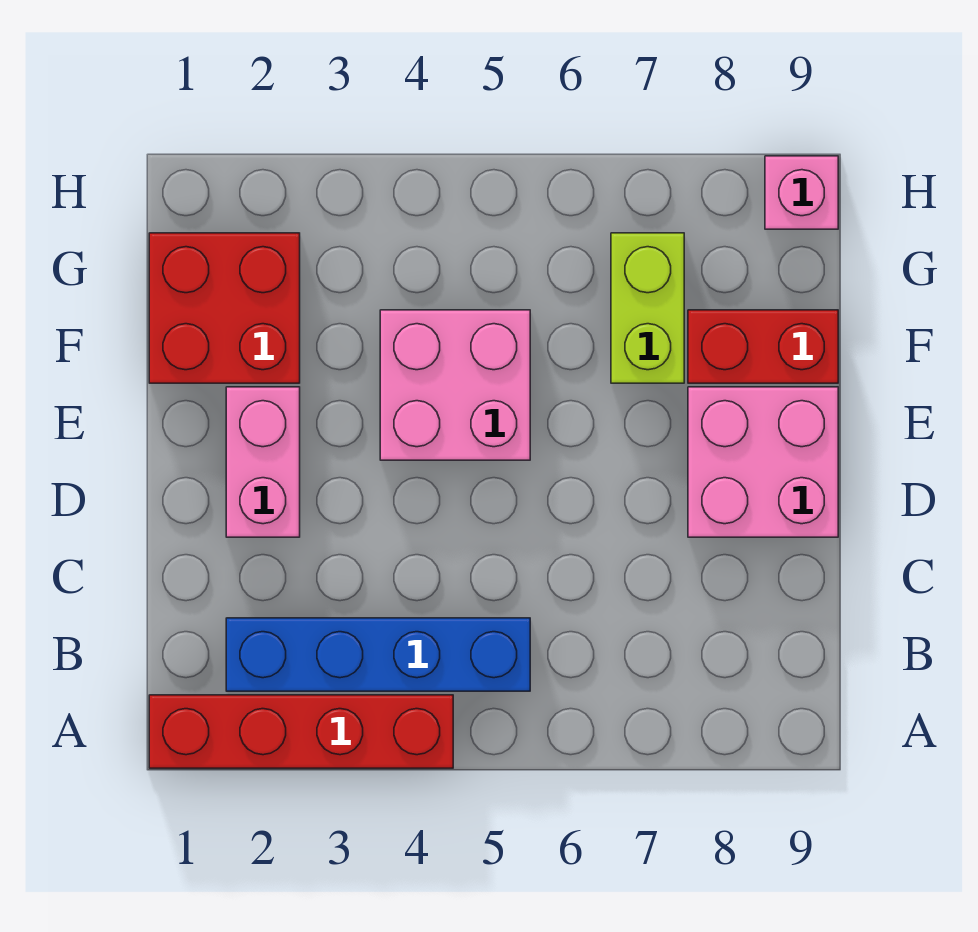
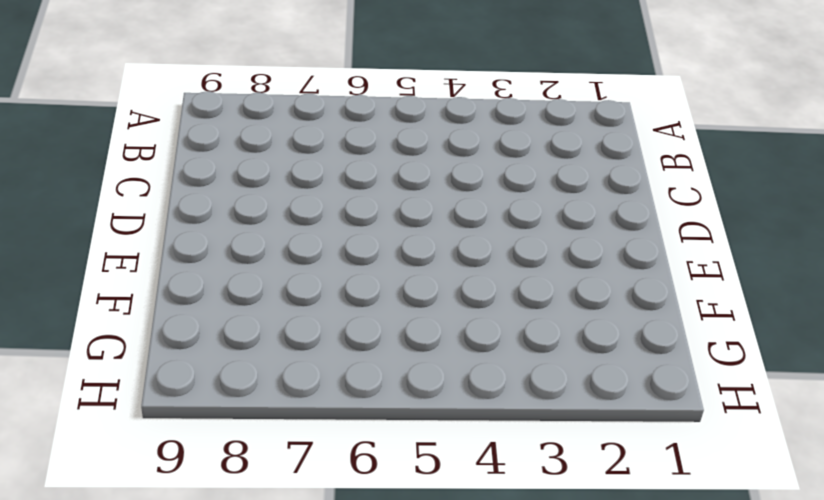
none -> red brick A1:A4 level 1
none -> blue brick B2:B5 level 1

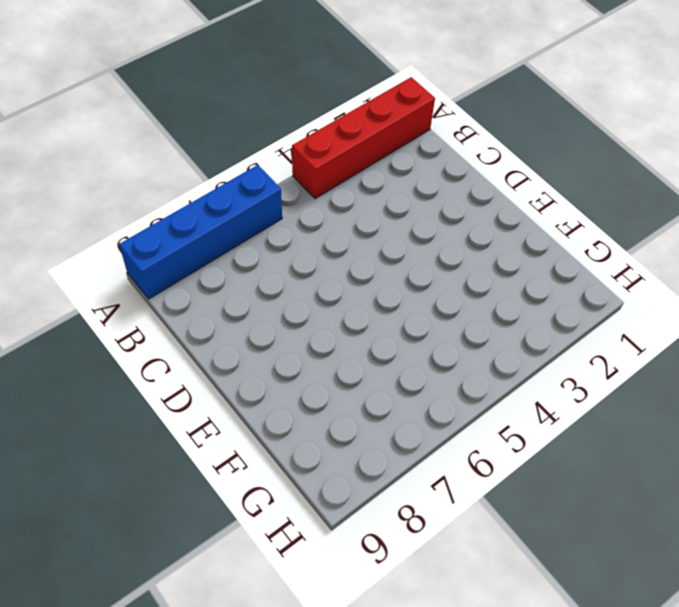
blue brick A6:A9 level 1 -> blue brick B2:B5 level 1
none -> pink brick D2:E2 level 1
none -> pink brick D8:E9 level 1

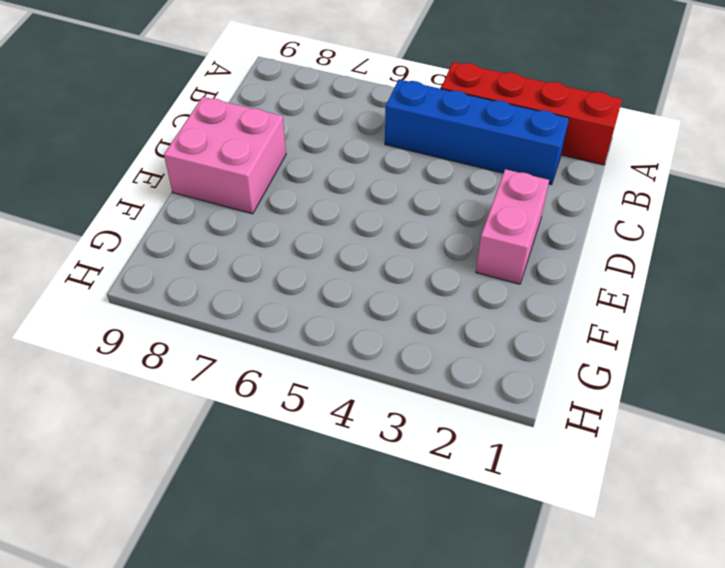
none -> pink brick E4:F5 level 1
none -> red brick F1:G2 level 1

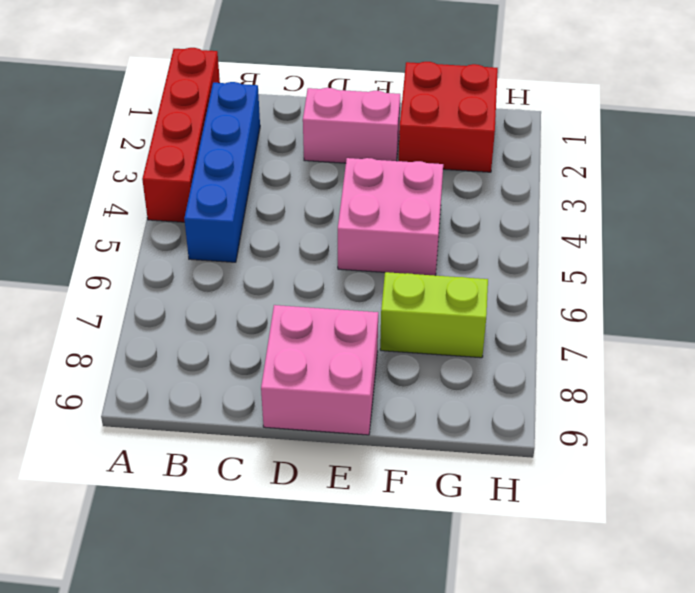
none -> red brick F8:F9 level 1
none -> pink brick H9 level 1

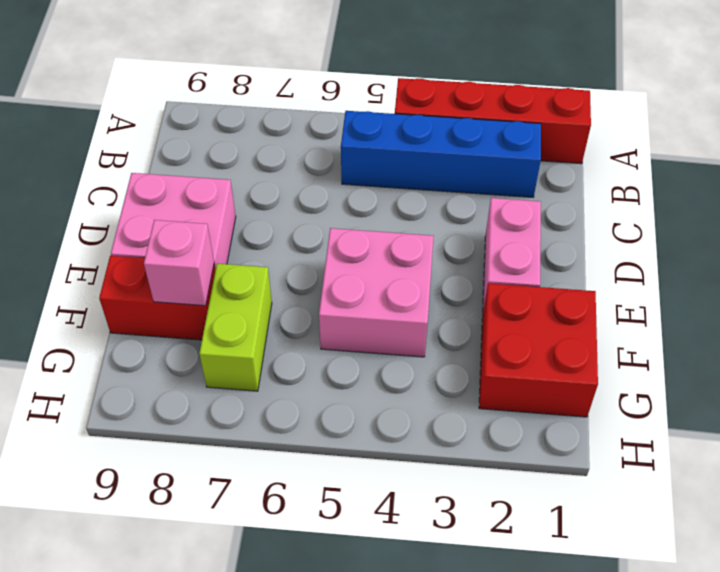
pink brick F8 level 2 -> pink brick H9 level 1

